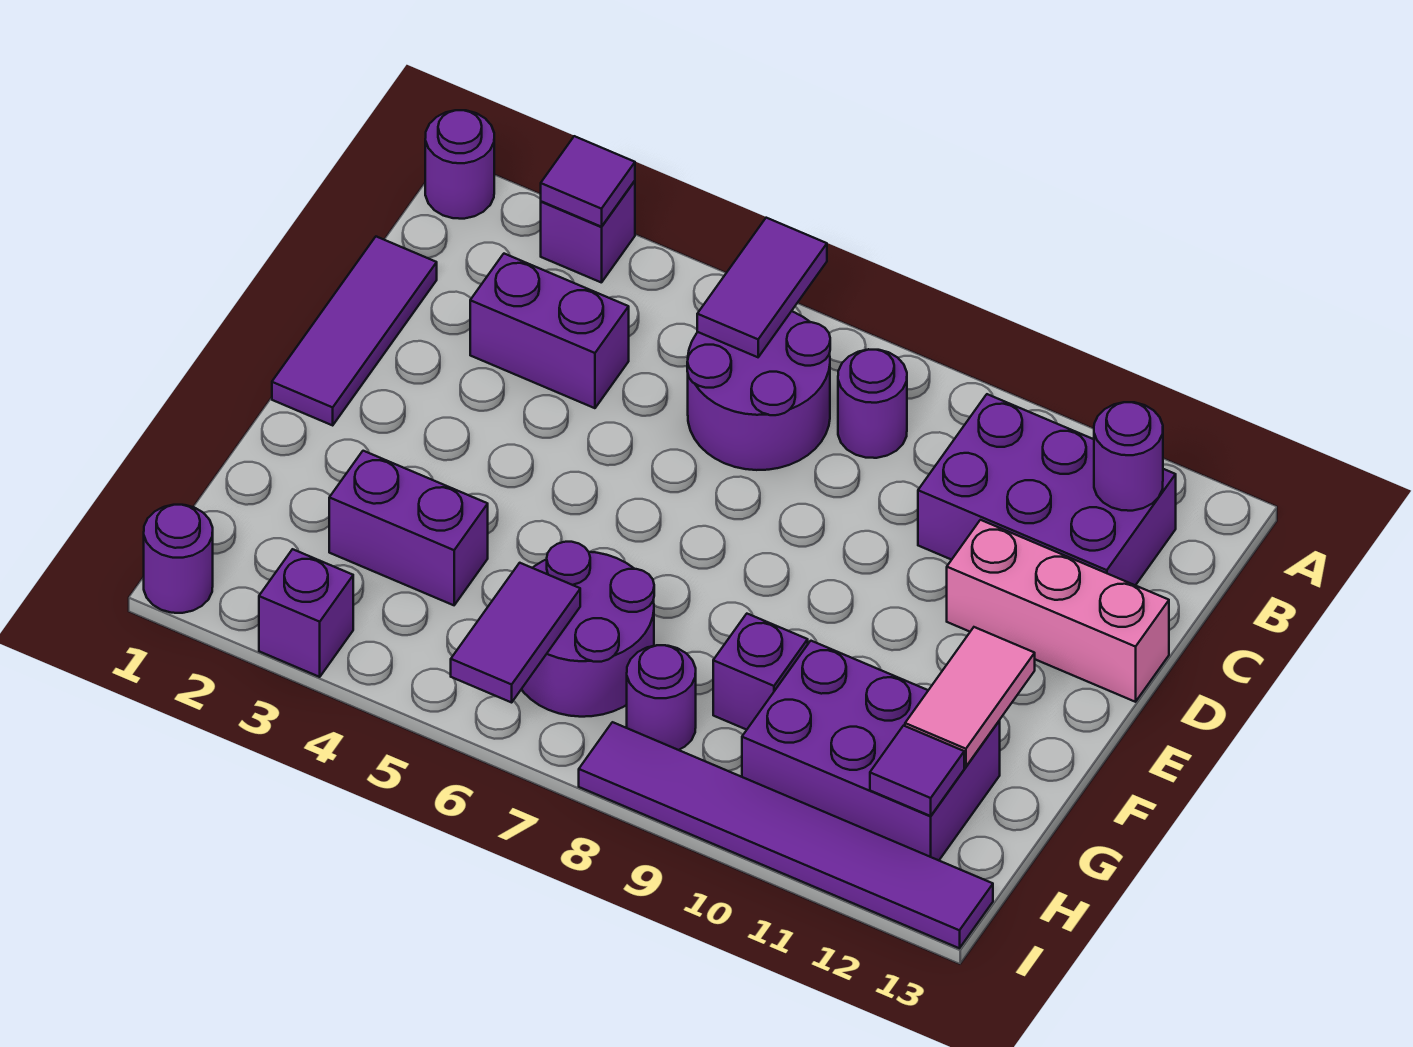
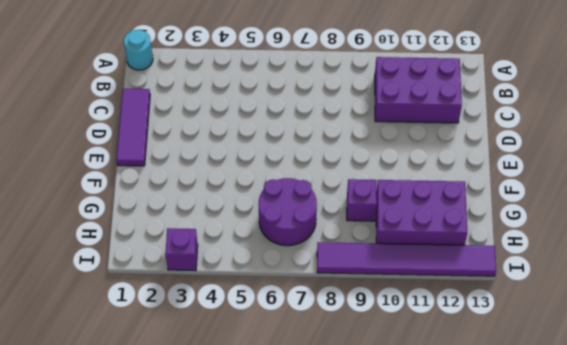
cyan round brick A1 level 1 -> purple round brick A1 level 1
none -> purple brick A3 level 1
none -> purple round brick B6:C7 level 1
none -> purple round brick B8 level 1

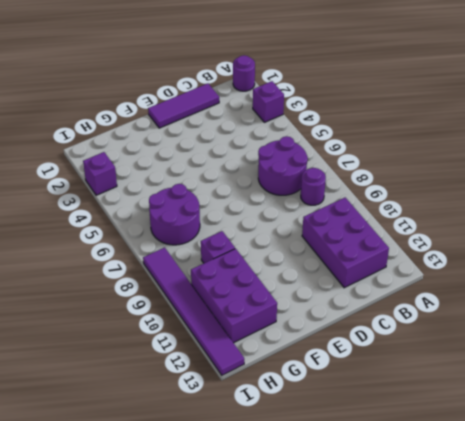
none -> purple brick C3:C4 level 1
none -> pink brick D11:D13 level 1
none -> purple brick G3:G4 level 1

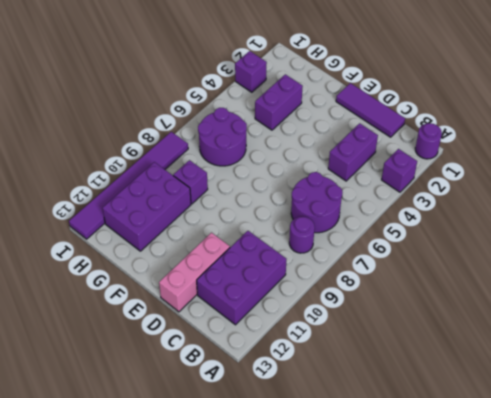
none -> purple round brick H8 level 1
none -> purple round brick I1 level 1
none -> purple tile A3 level 2

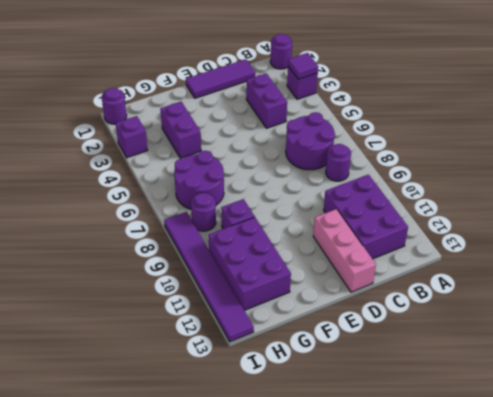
none -> purple tile A6:B6 level 2
none -> purple round brick B12 level 2
none -> pink tile F12:G12 level 2

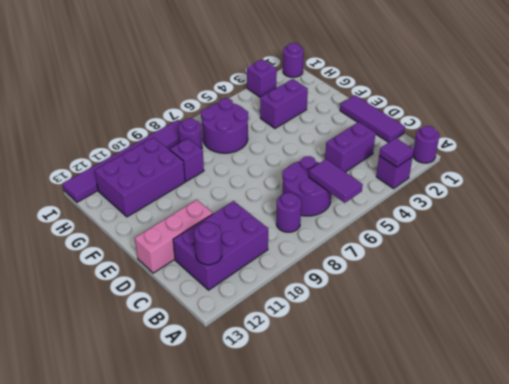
none -> pink tile F12:G12 level 2
none -> purple tile H6:I6 level 2
none -> purple tile H12 level 2

